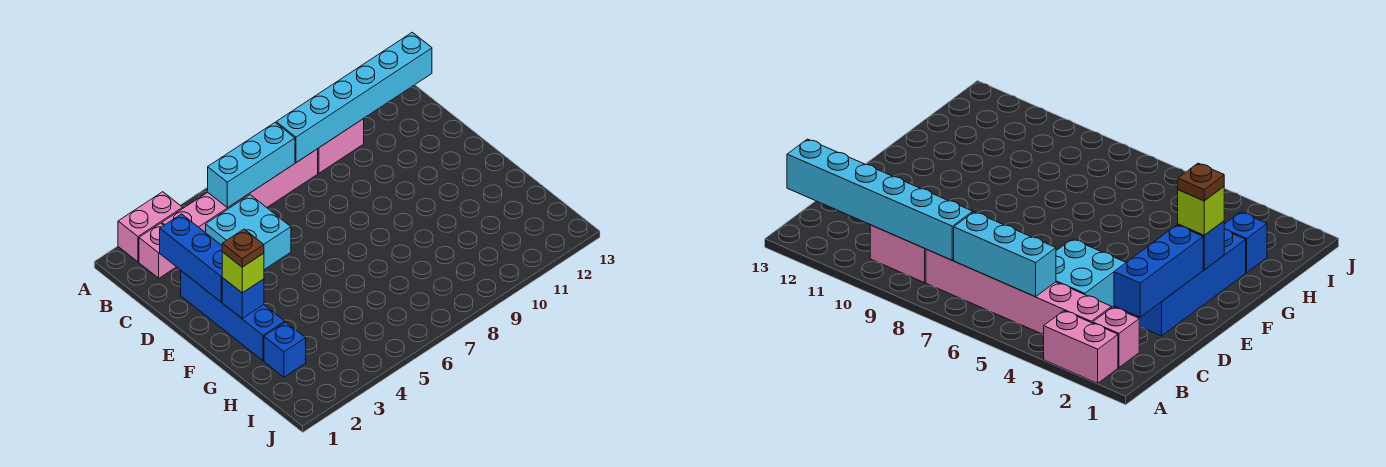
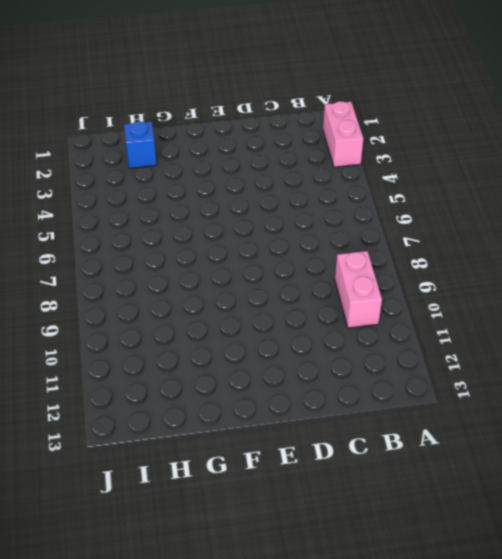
none -> pink brick B2 level 1
none -> pink brick B3:B8 level 1
none -> cyan brick C4:D5 level 1

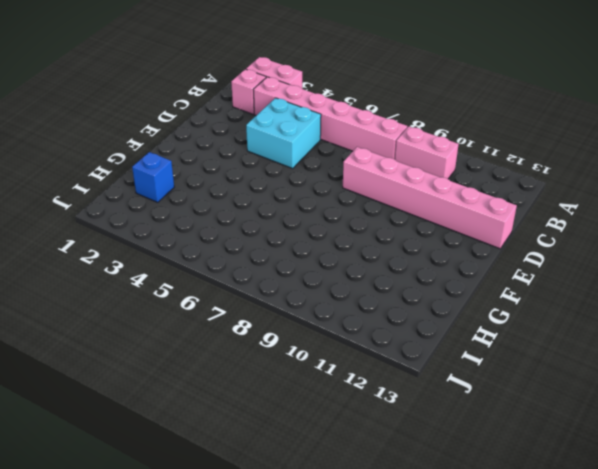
pink brick D8:D13 level 1 -> none
none -> blue brick D2:G2 level 1
none -> cyan brick B5:B7 level 2
none -> cyan brick B8:B13 level 2

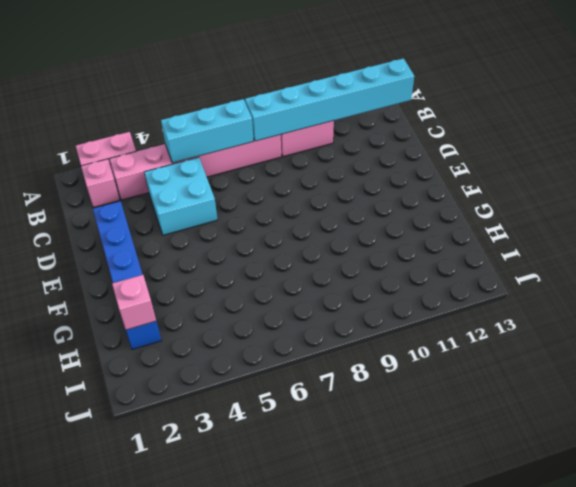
pink brick H2 level 2 -> none
none -> blue brick C2:E2 level 2
none -> blue brick F2 level 2
none -> lime brick F2 level 3

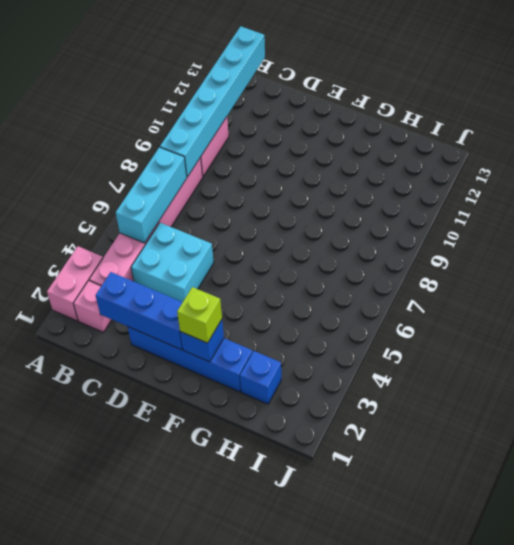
none -> brown plate F2 level 4

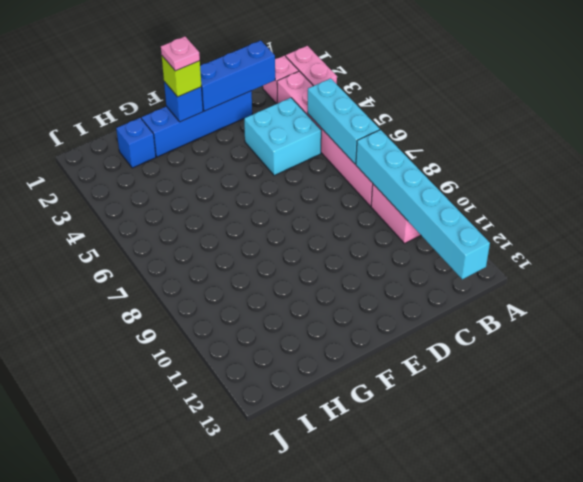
pink plate F2 level 4 -> brown plate F2 level 4

